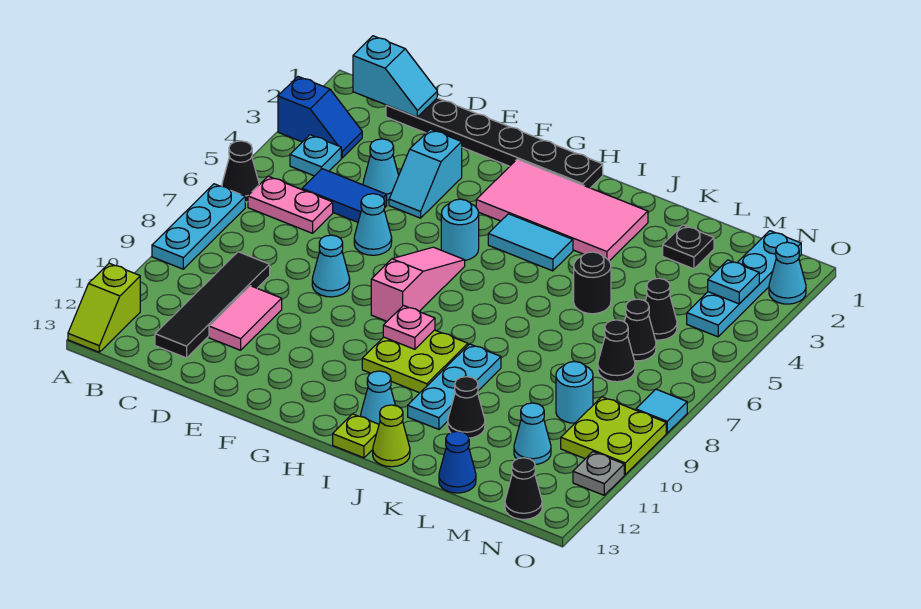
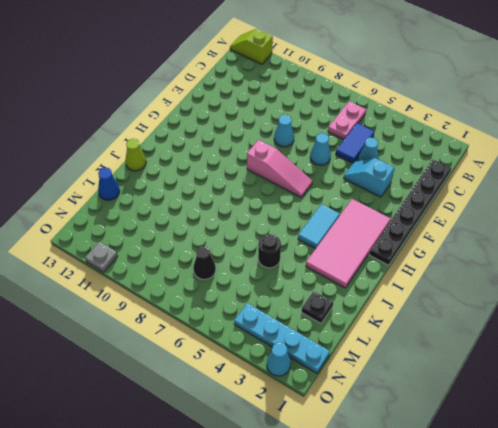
none -> blue slope A3:B3 level 1 top A
none -> black cone A6 level 1
none -> cyan plate A7:A9 level 1
none -> cyan plate B4 level 1

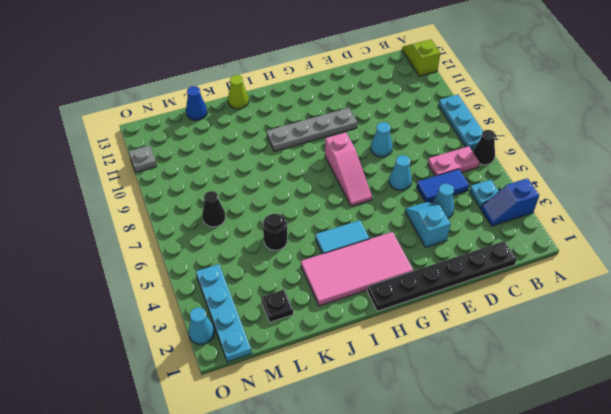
grey plate F10:I10 level 1 -> lime plate H9:I10 level 1
none -> black tile C9:C12 level 1
none -> pink tile D10:D11 level 1
none -> cyan round brick G5 level 1
none -> cyan cone I12 level 1

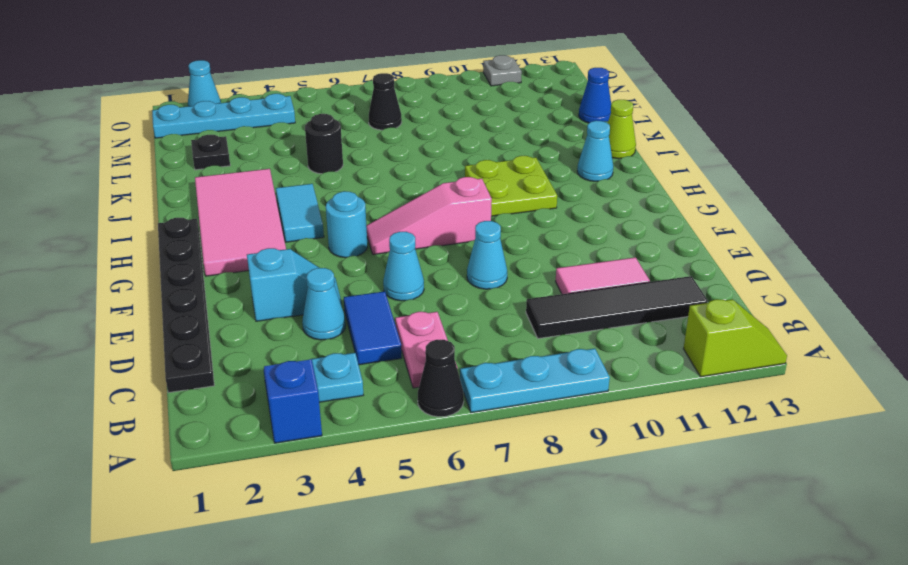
none -> lime plate I13 level 1
none -> cyan plate J9:J11 level 1
none -> black cone K11 level 1
none -> black cone M5 level 1

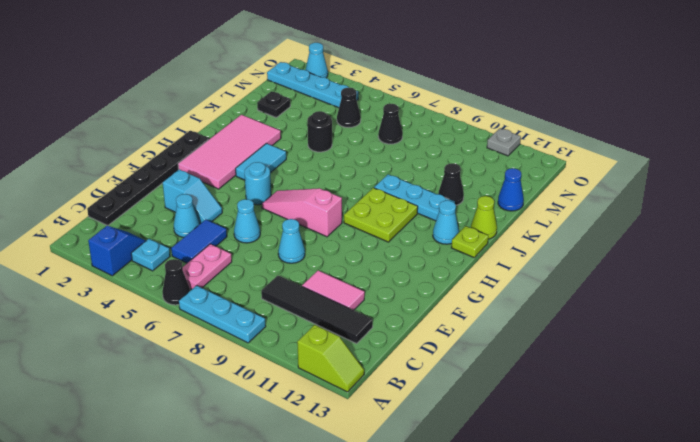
none -> black cone M6 level 1
none -> cyan round brick M9 level 1
none -> cyan cone M11 level 1
none -> lime plate N9:O10 level 1

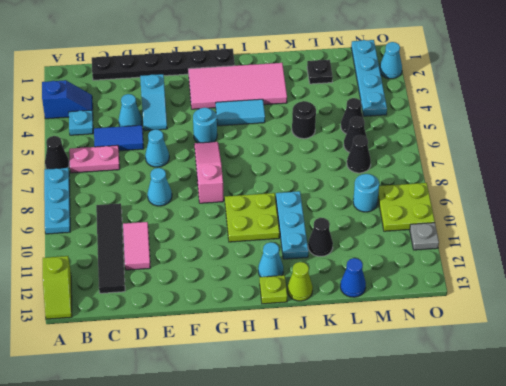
none -> cyan cone M11 level 1
none -> black cone N13 level 1
none -> cyan tile O8 level 1
none -> cyan slope B1:C1 level 2 top B

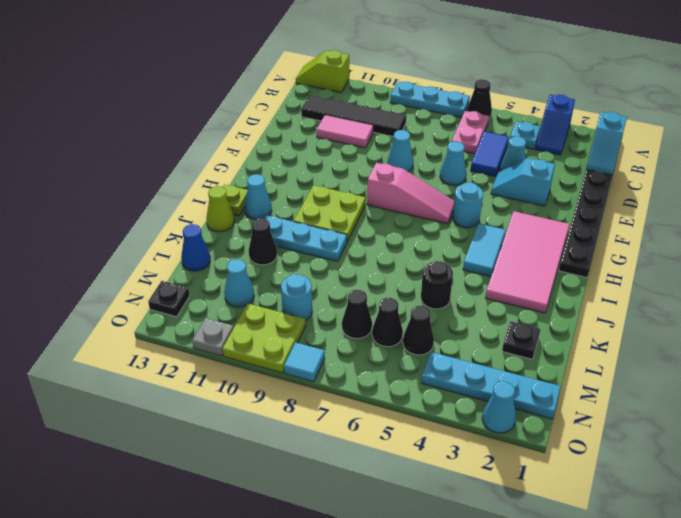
black plate N13 level 1 -> black cone N13 level 1
none -> pink plate H9 level 2
none -> cyan plate N3 level 2

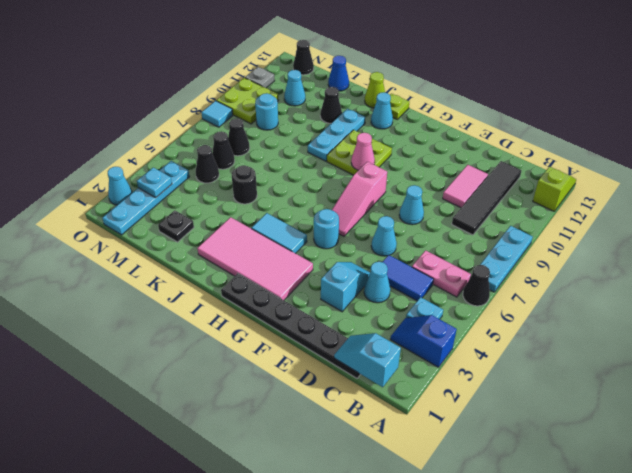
pink cone H9 level 2 -> pink plate H9 level 2

